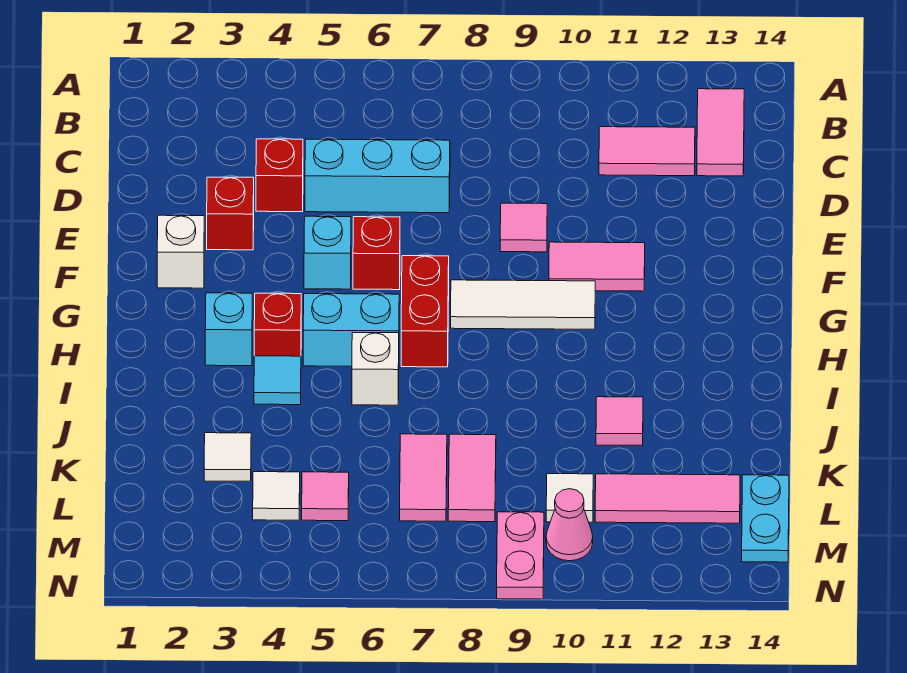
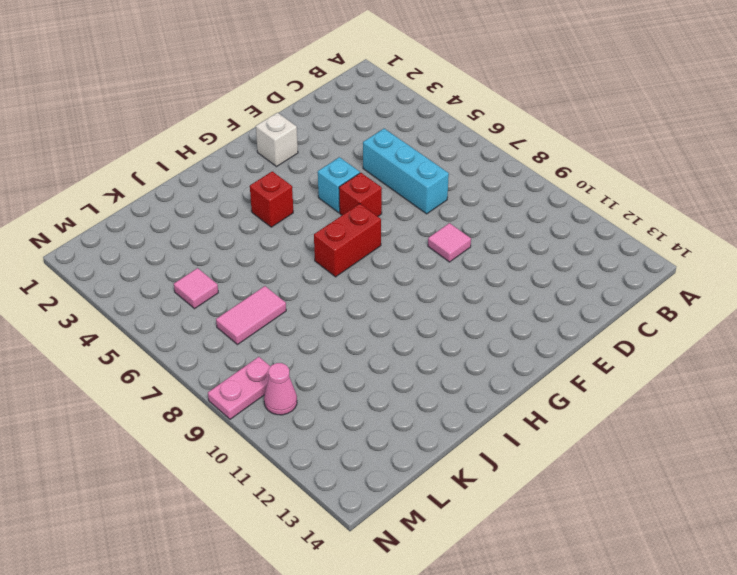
none -> pink tile B13:C13 level 1
none -> pink tile C11:C12 level 1
none -> red brick D4 level 1

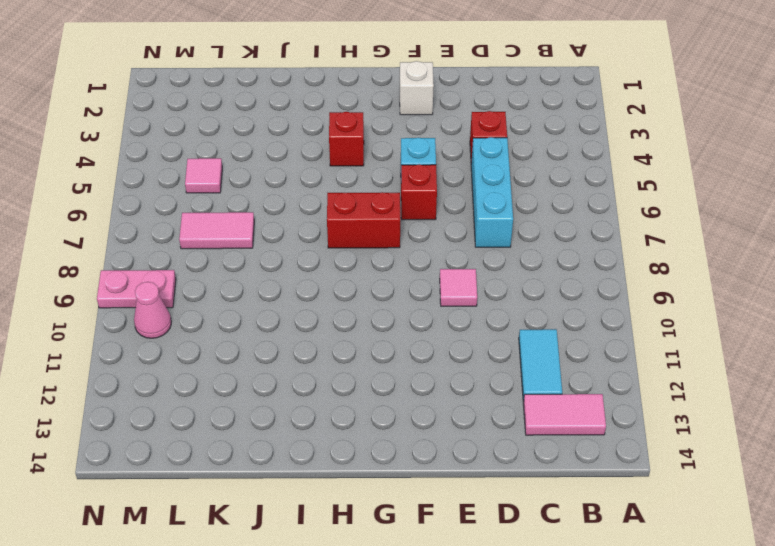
cyan tile C11:C12 level 1 -> pink tile C11:C12 level 1
none -> red brick E3 level 1
none -> pink tile F10:F11 level 1
none -> white tile G8:G10 level 1

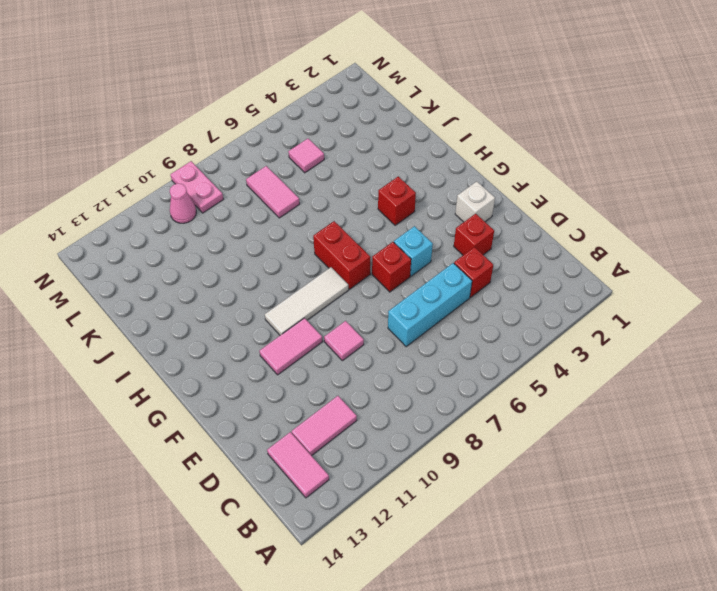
none -> cyan brick H3 level 1
none -> cyan brick H5:H6 level 1
none -> cyan tile I4 level 1

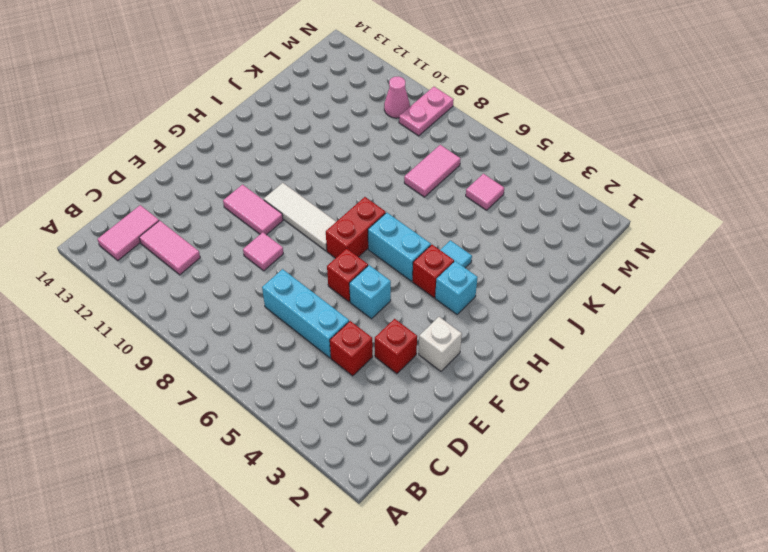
none -> white brick I6 level 1
none -> pink tile J11 level 1
none -> white tile K3 level 1

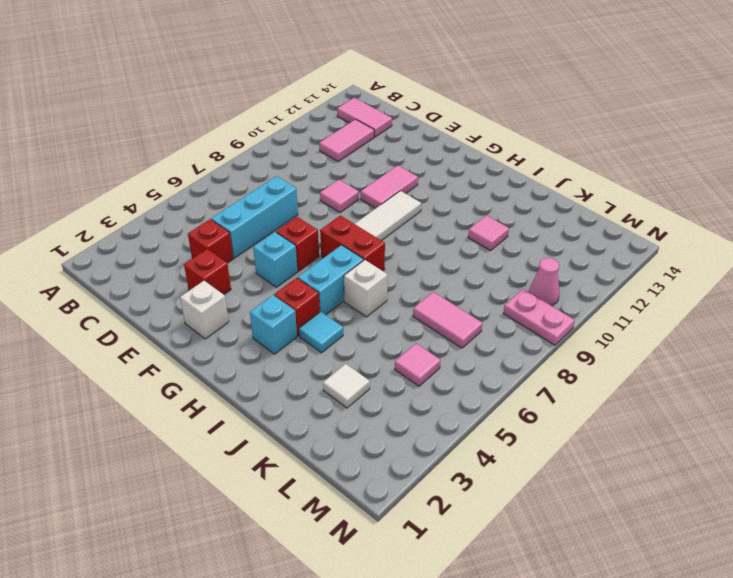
none -> pink tile K8:L8 level 1
none -> white tile L4 level 1
none -> white tile L10 level 1

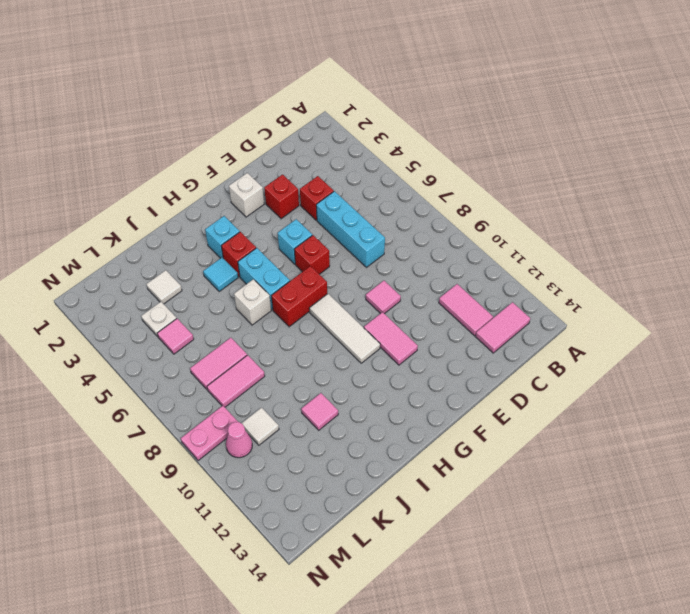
white plate L4 level 1 -> white tile L4 level 1
none -> pink tile L11:L13 level 1
none -> cyan plate L14:M14 level 1

